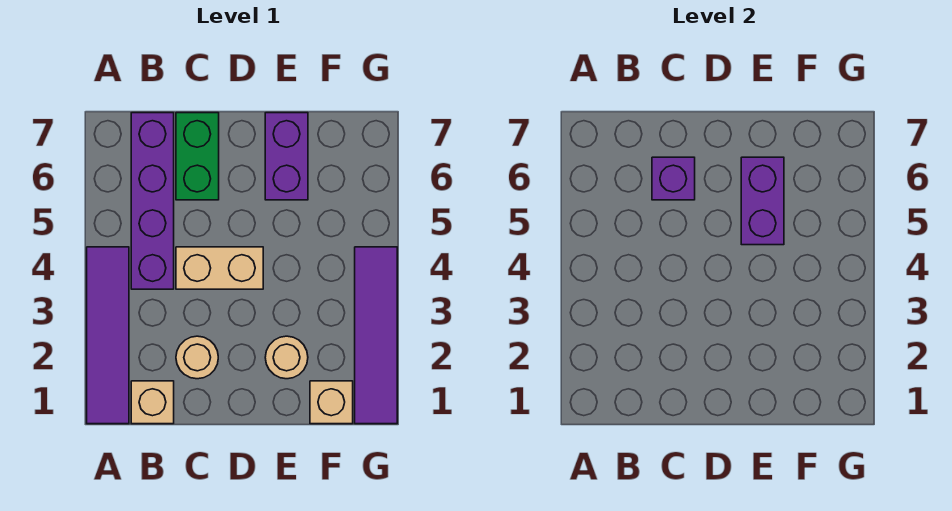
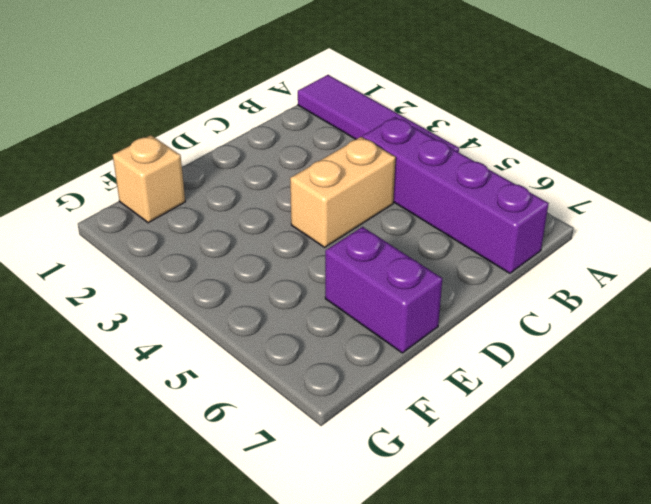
none -> tan brick B1 level 1
none -> tan round brick C2 level 1
none -> green brick C6:C7 level 1

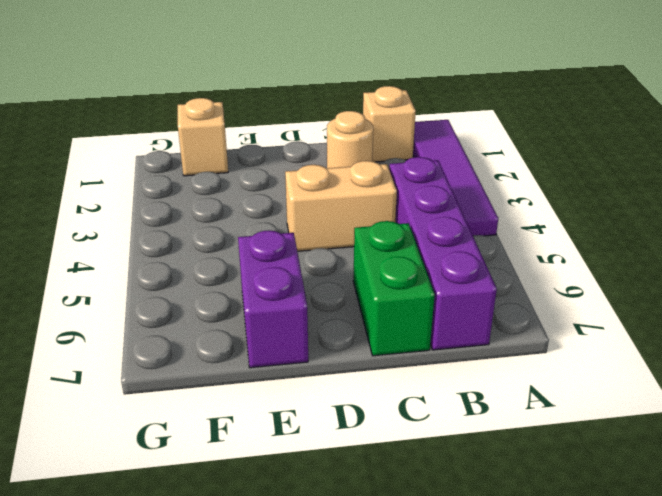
none -> tan round brick E2 level 1
none -> purple tile G1:G4 level 1
none -> purple brick C6 level 2

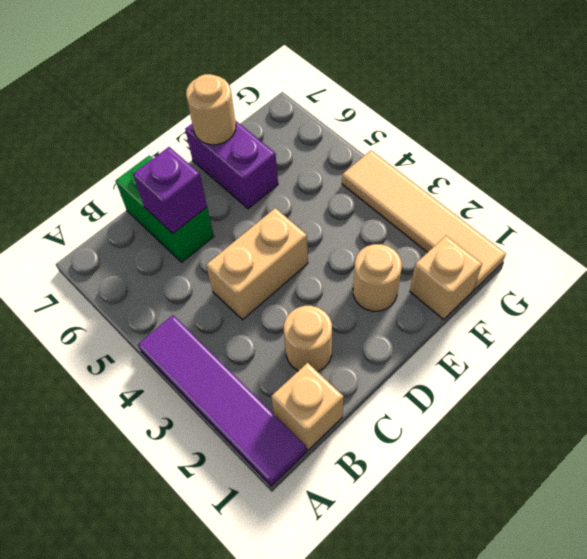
tan round brick E7 level 2 -> none
tan tile G1:G4 level 1 -> purple tile G1:G4 level 1
none -> purple brick B4:B7 level 1
none -> purple brick E5:E6 level 2

